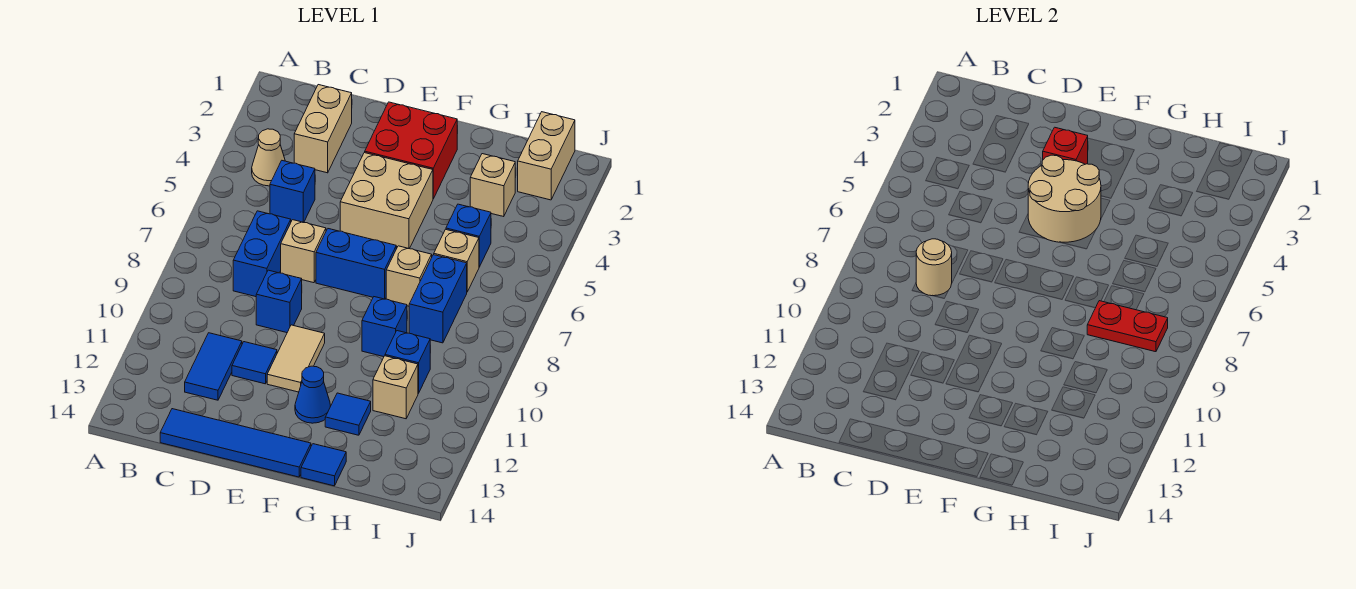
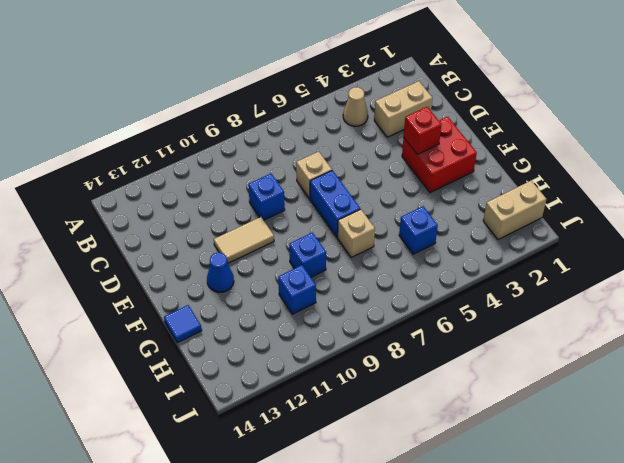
none -> blue brick C5 level 1
none -> blue brick C7:C8 level 1
none -> blue tile C11:C12 level 1

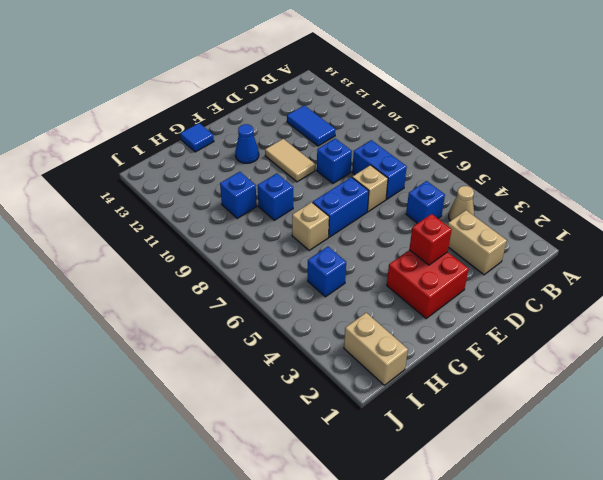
none -> blue tile C14:F14 level 1
none -> blue tile D11 level 1
none -> tan brick E4:F5 level 1

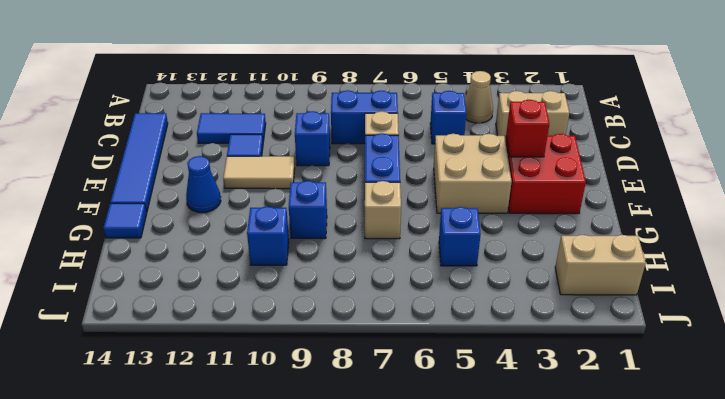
none -> blue tile G12 level 1
none -> tan brick H3 level 1
none -> tan brick H6 level 1

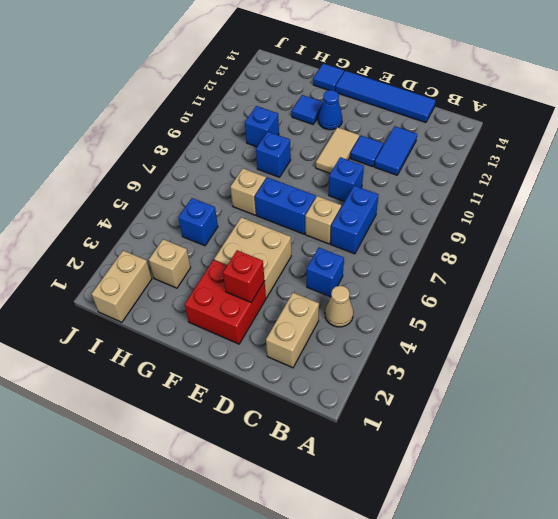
none -> tan brick H6 level 1
none -> blue brick H7:H8 level 1
none -> tan brick H11 level 1

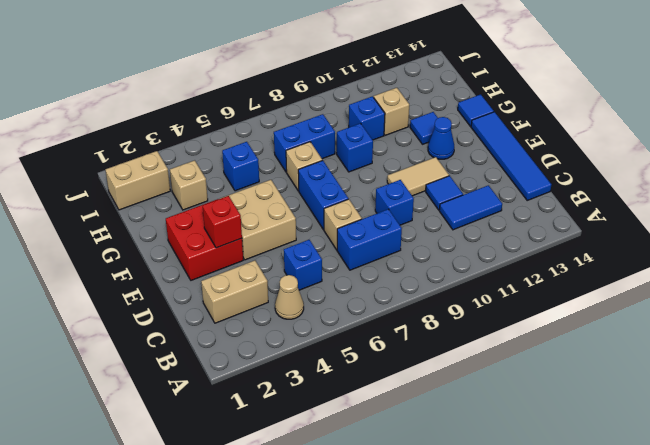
none -> tan brick H6 level 1
none -> tan round brick C8 level 2
none -> tan round brick E4:F5 level 2

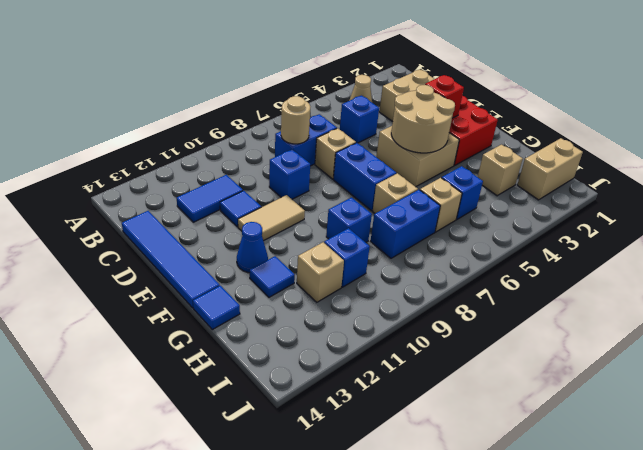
none -> red plate H8:I8 level 2

